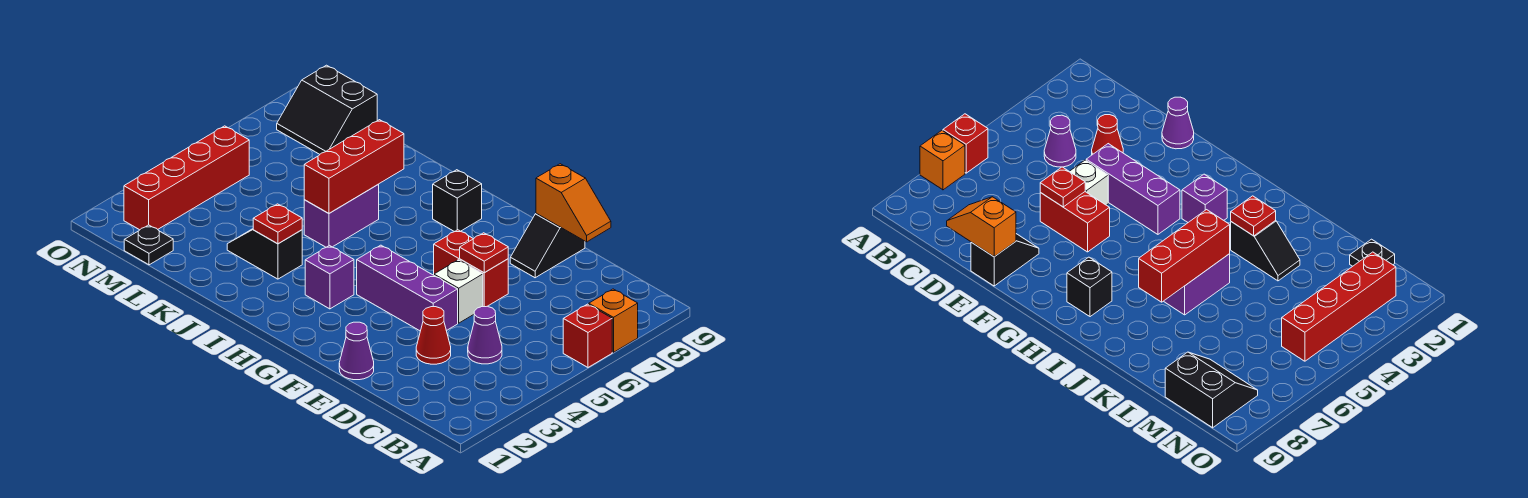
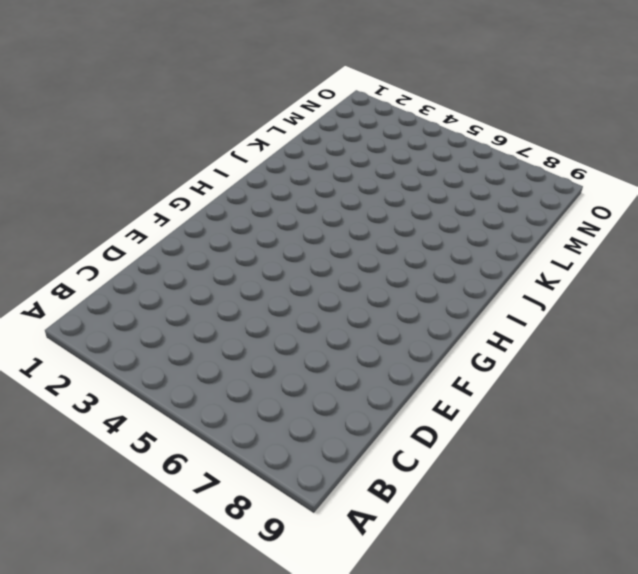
none -> red brick A6 level 1
none -> orange brick A7 level 1
none -> purple cone C4 level 1

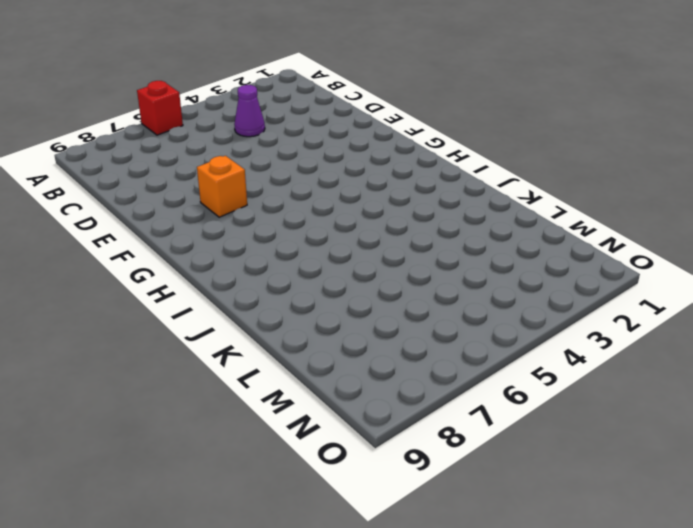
orange brick F7 level 1 -> orange brick A7 level 1
none -> red cone D3 level 1
none -> purple cone E1 level 1
none -> purple brick E4:G4 level 1

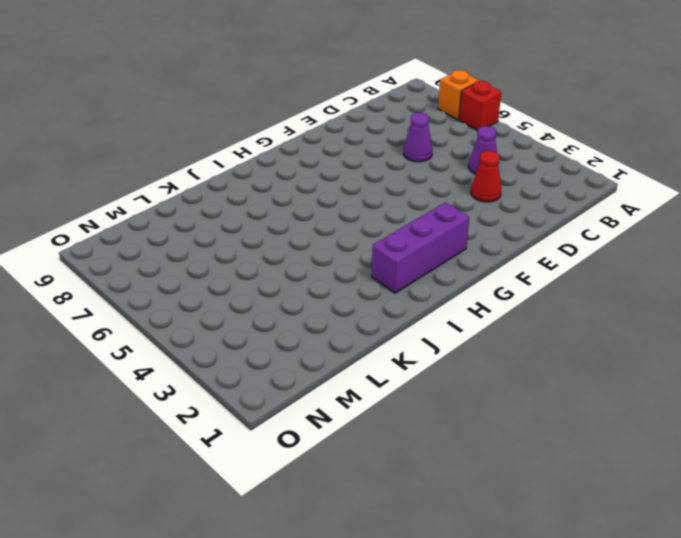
purple cone D6 level 1 -> purple cone E1 level 1
purple brick G2:I2 level 1 -> purple brick E4:G4 level 1
none -> white brick E5 level 1
none -> red brick E6:F6 level 1
none -> black slope E8:E9 level 1 top 9

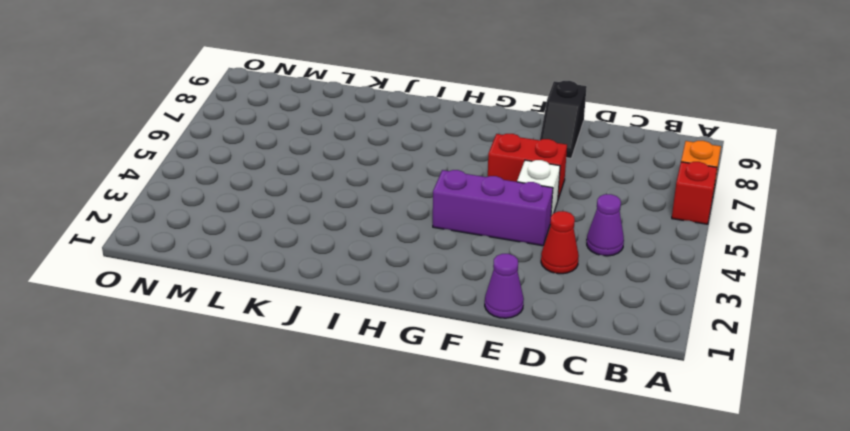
none -> purple brick H3 level 1
none -> black brick H8 level 1
none -> black slope J3:K3 level 1 top J

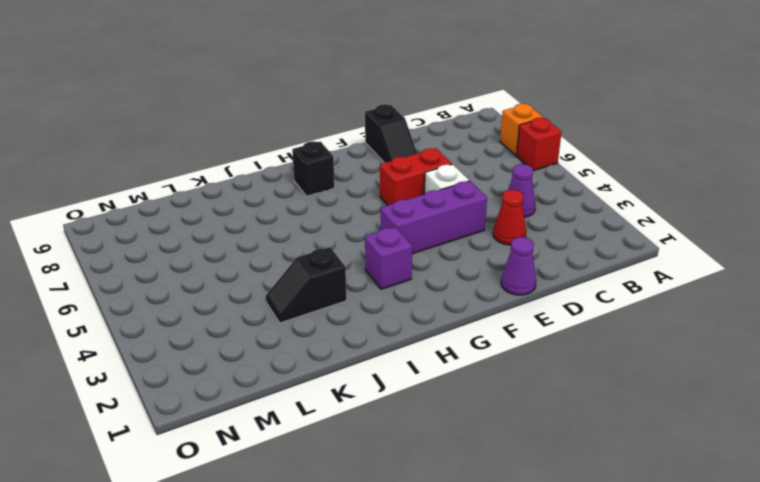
none -> purple brick J5:J6 level 1
none -> black plate M1 level 1
none -> black slope M8:N9 level 1 top 9

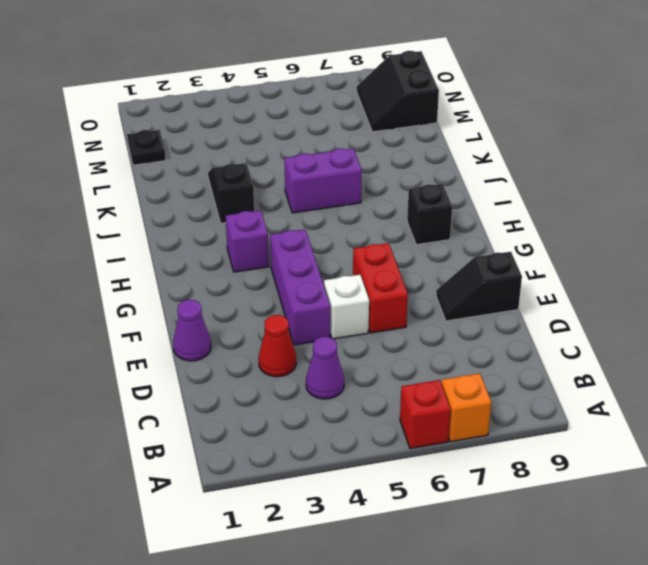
none -> red brick N2:N5 level 1
none -> orange slope D9:E9 level 2 top E
none -> red plate E6 level 2

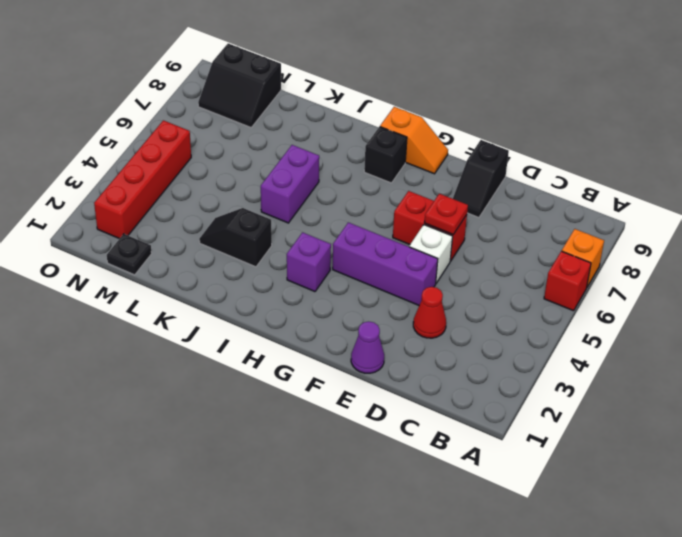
orange slope G9:H9 level 1 top H -> orange slope D9:E9 level 2 top E
none -> purple cone C4 level 1
none -> red plate J3 level 2
none -> red brick J5:J7 level 2

